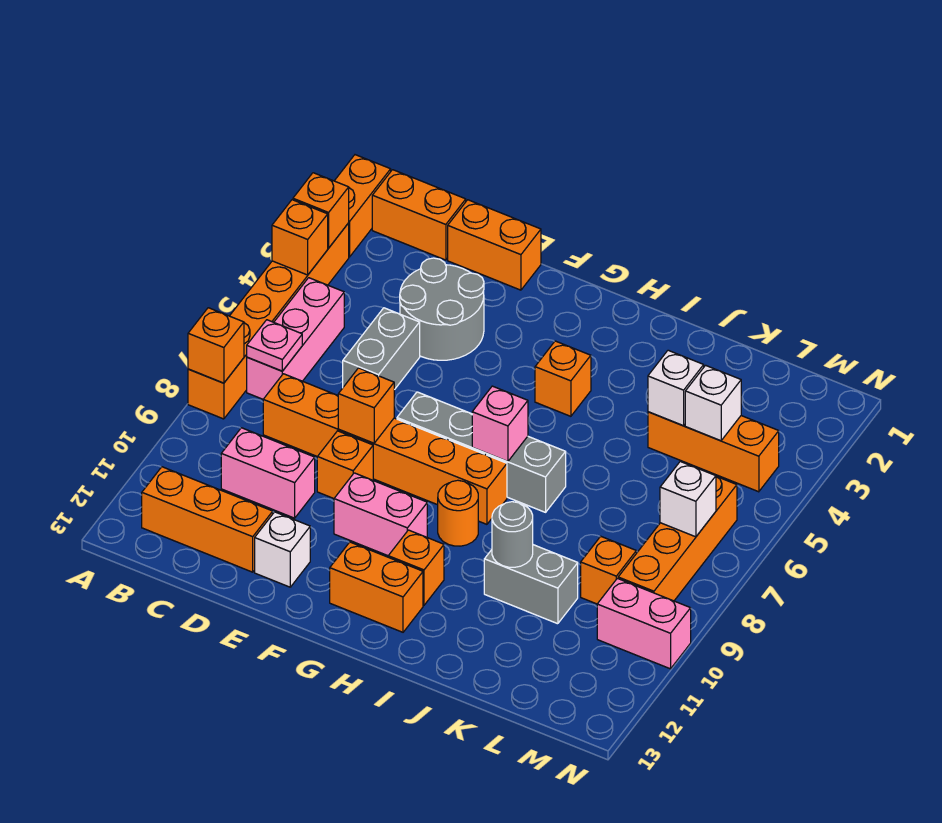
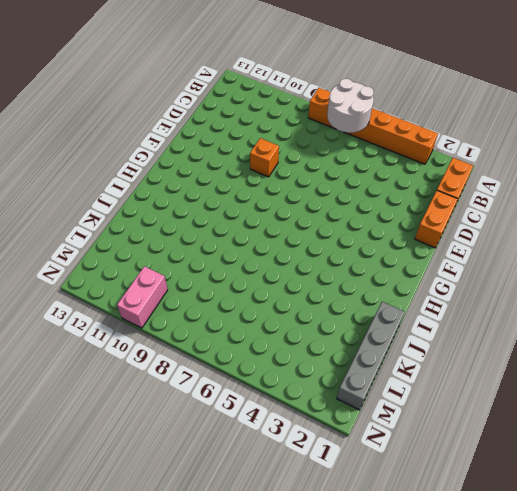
white round brick A6:B7 level 2 -> pink plate B7 level 2
grey brick J1:M1 level 1 -> grey brick F7:I7 level 1
none -> orange brick A1:A2 level 1
none -> pink brick B5:B7 level 1
none -> orange brick B12:D12 level 1
none -> orange brick C8:H8 level 1

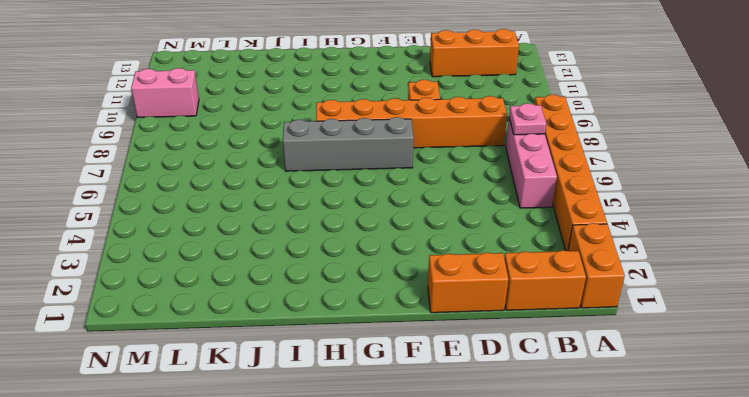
none -> pink brick C10:D10 level 1
none -> grey round brick D3:E4 level 1
none -> grey brick D5:D6 level 1
none -> white brick E12 level 1

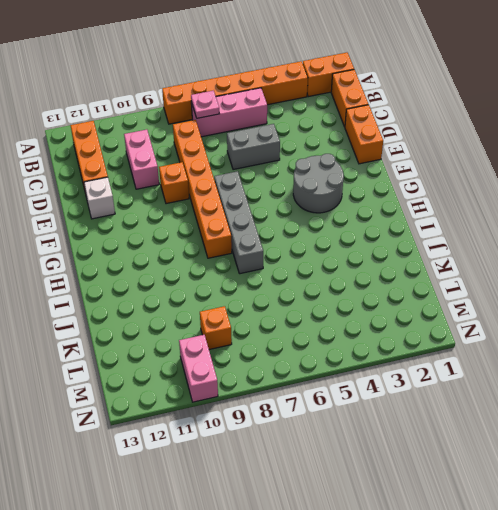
grey round brick F3:G4 level 1 -> grey round brick D3:E4 level 1
none -> pink brick F10:G10 level 1
none -> orange brick G12:H12 level 1
none -> orange brick H4 level 1
none -> orange round brick H9 level 1

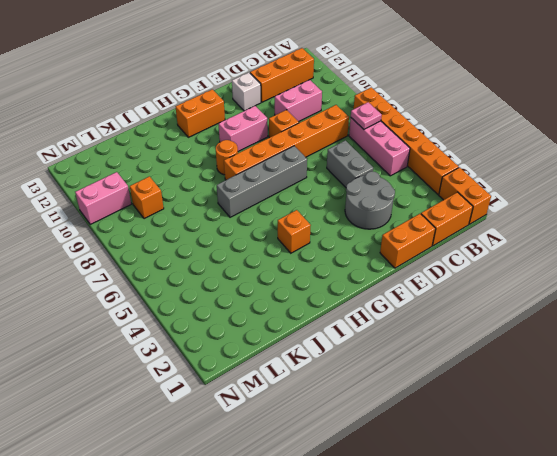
none -> orange brick H11 level 1
none -> grey brick J10:K10 level 1
none -> orange brick K4:M4 level 1
none -> orange brick M6:M9 level 1

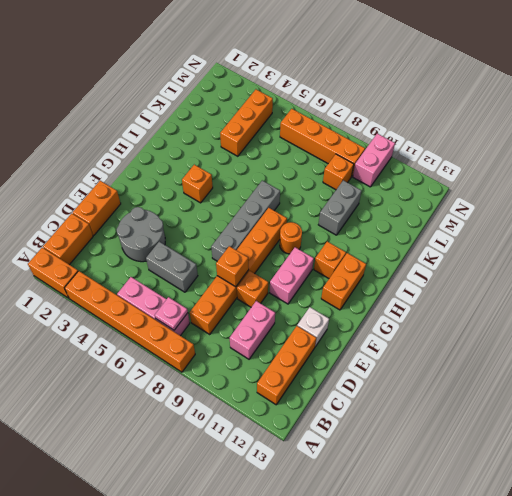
none -> orange brick A3 level 2
none -> orange brick A4 level 2
none -> orange brick A8 level 2
none -> pink brick H7 level 2

